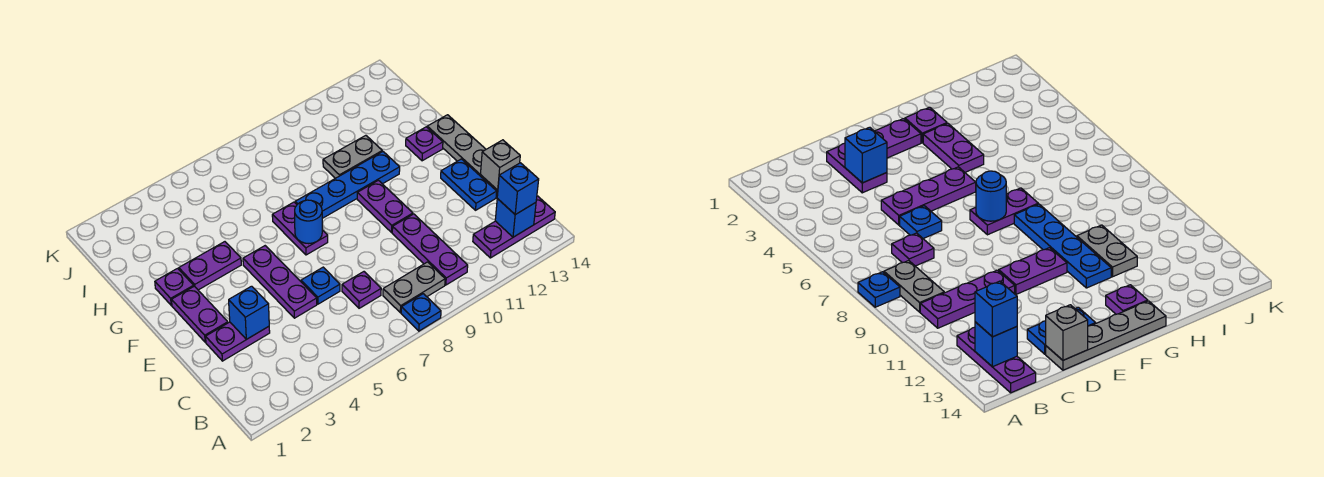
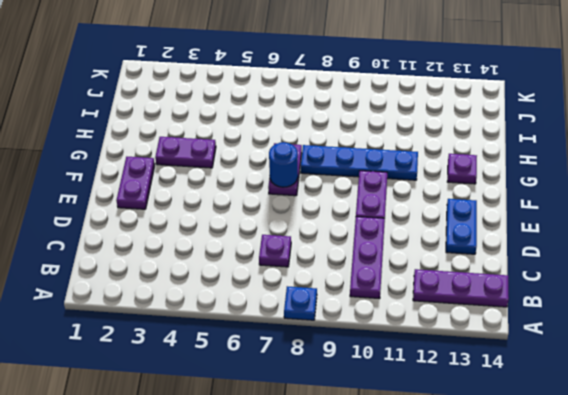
none -> grey plate B8:B9 level 1
none -> purple plate D2:D3 level 1
none -> purple plate D5:F5 level 1

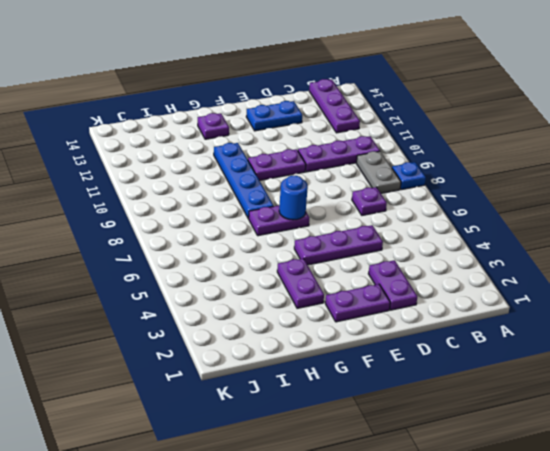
none -> blue plate D6 level 1
none -> grey plate D14:G14 level 1
none -> purple plate G2 level 1

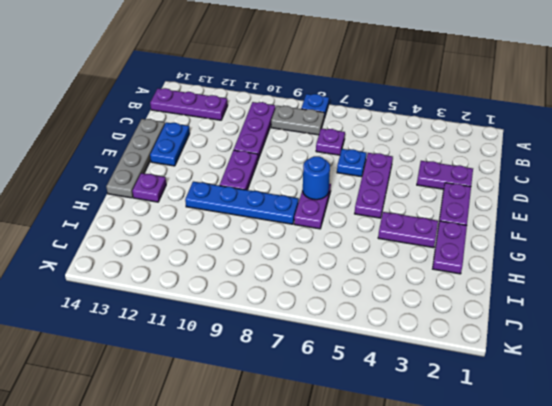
purple plate G2:H2 level 1 -> purple plate G2 level 1
none -> grey plate H10:H11 level 1
none -> blue brick B13 level 2
none -> blue brick D3 level 2

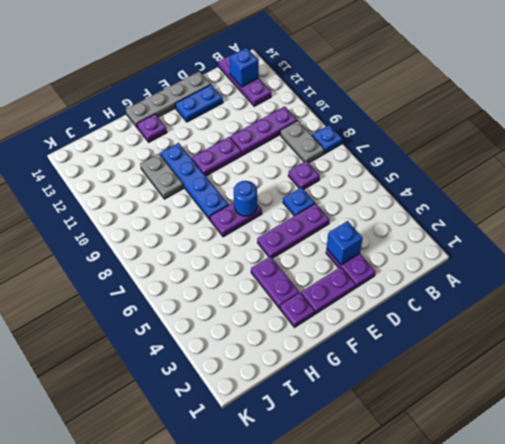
none -> grey brick D14 level 2
none -> blue brick B13 level 3

